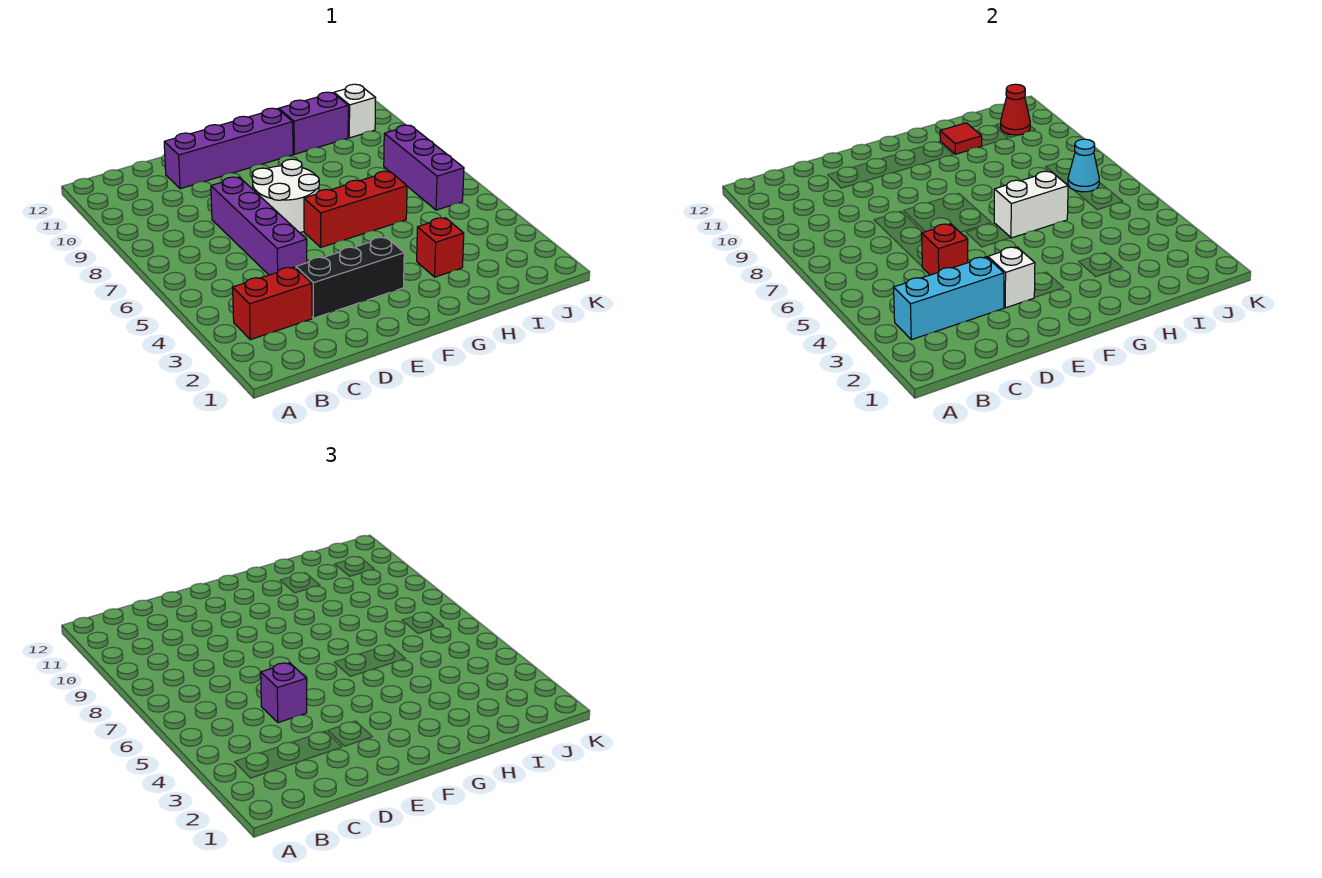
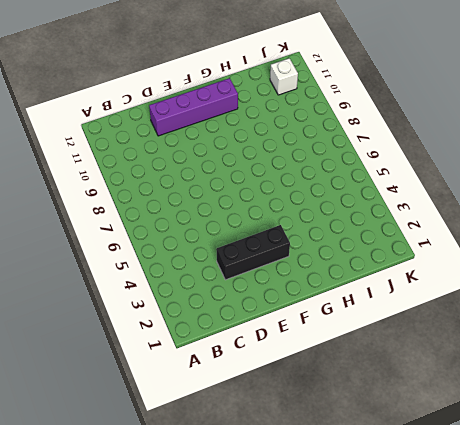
none -> red brick B3:C3 level 1
none -> purple brick D5:D8 level 1
none -> white round brick E7:F8 level 1

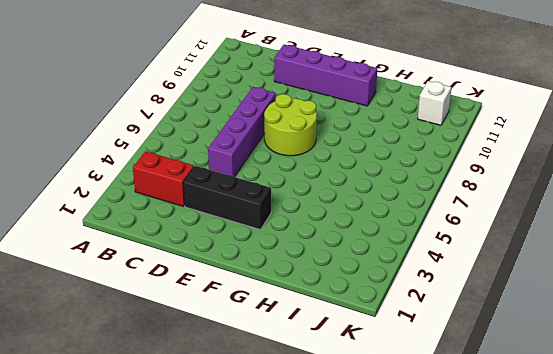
lime round brick E7:F8 level 1 -> white round brick E7:F8 level 1
none -> red brick F6:H6 level 1
none -> red brick H3 level 1
none -> purple brick H11:I11 level 1

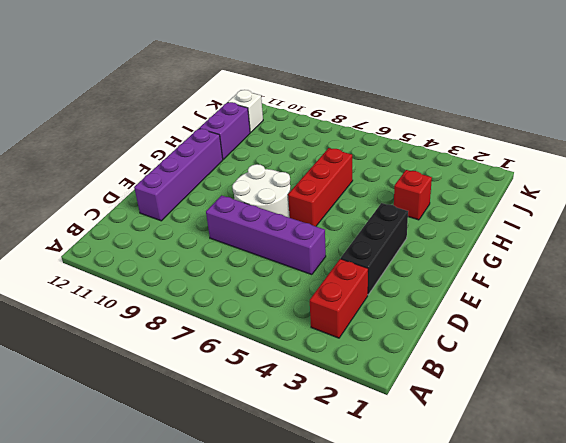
none -> purple brick J6:J8 level 1
none -> cyan brick B3:D3 level 2
none -> red brick D5 level 2

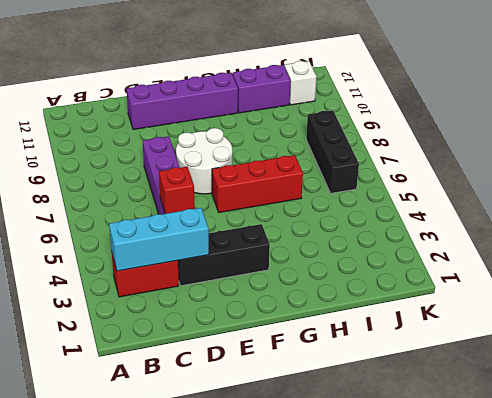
black brick J6:J8 level 1 -> purple brick J6:J8 level 1
none -> red brick H3 level 1
none -> white brick E3 level 2
none -> white brick G6:H6 level 2

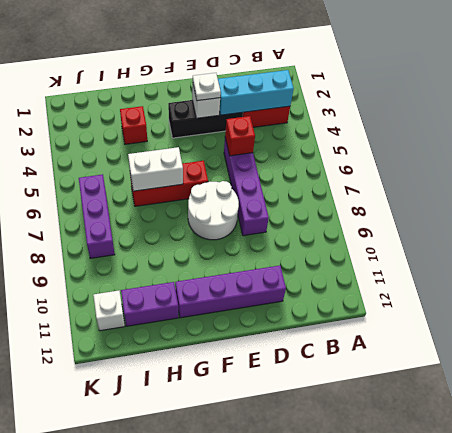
white plate E3 level 3 -> none
none -> red tile H11 level 2
none -> cyan cone J7 level 2
none -> red cone J11 level 2

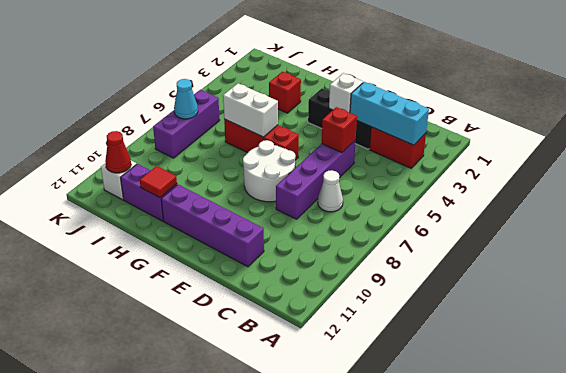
white cone C7 level 1 -> none
none -> purple brick D5 level 3

